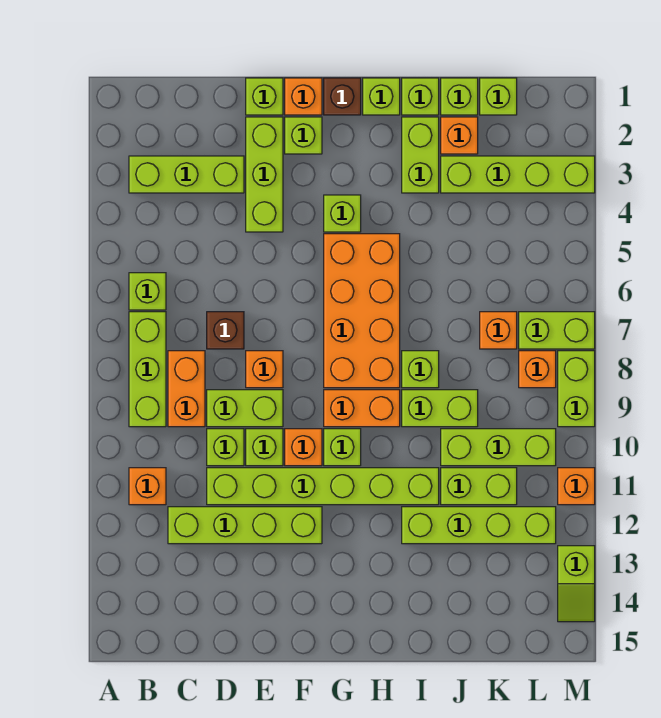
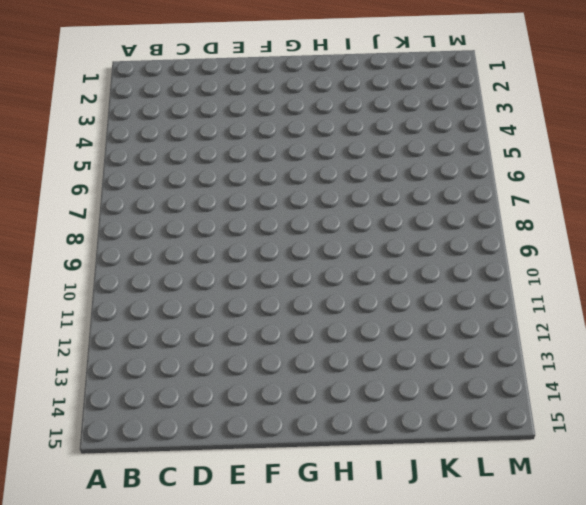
none -> lime brick B3:D3 level 1
none -> lime brick B6 level 1
none -> lime brick B7:B9 level 1
none -> orange brick B11 level 1

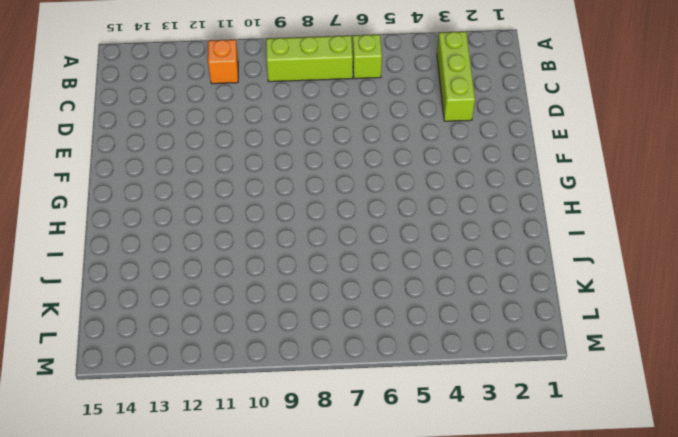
none -> orange brick C8:C9 level 1
none -> lime brick C12:F12 level 1
none -> brown brick D7 level 1
none -> lime brick D9:E9 level 1

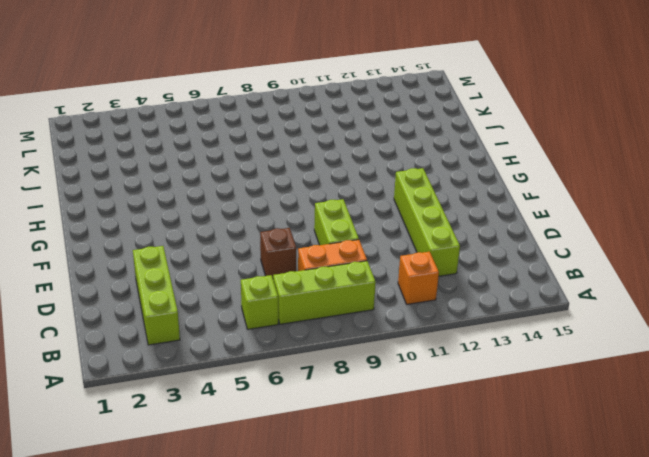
none -> lime brick D10 level 1
none -> lime brick D11:I11 level 1
none -> lime brick E1 level 1
none -> lime brick E2:E4 level 1

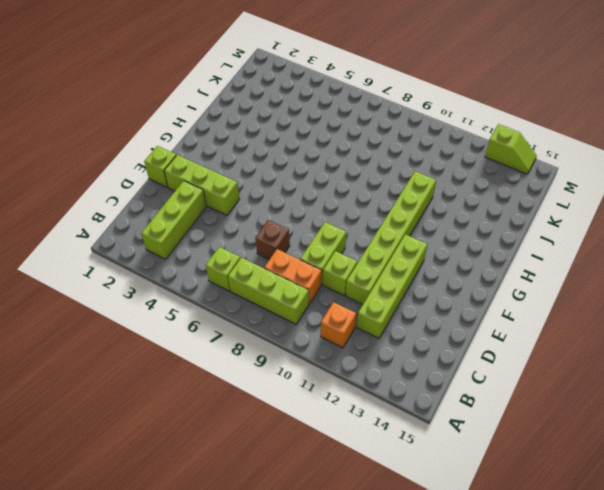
none -> orange brick E8 level 1
none -> lime brick E10 level 1
none -> orange brick F1 level 1
none -> lime brick F2 level 1

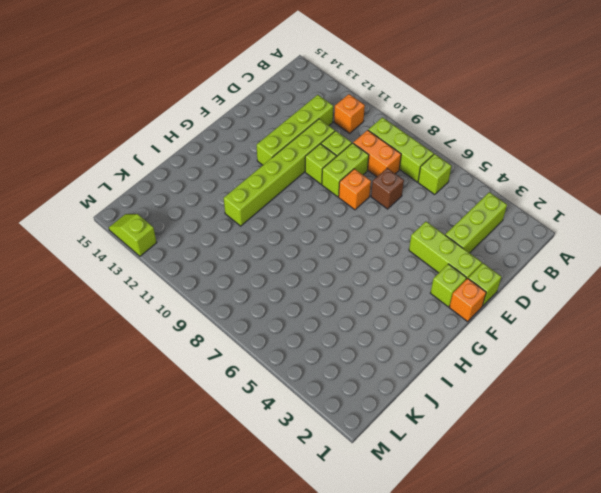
none -> orange brick F10 level 1
none -> brown brick G1 level 1
none -> lime brick G4 level 1
none -> orange brick G5:H8 level 1

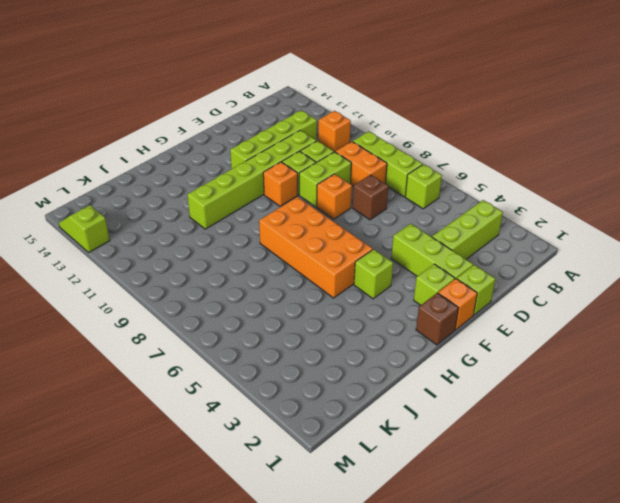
none -> orange brick G9:H9 level 1
none -> lime brick G10 level 1
none -> lime brick H1 level 1
none -> lime brick I1 level 1

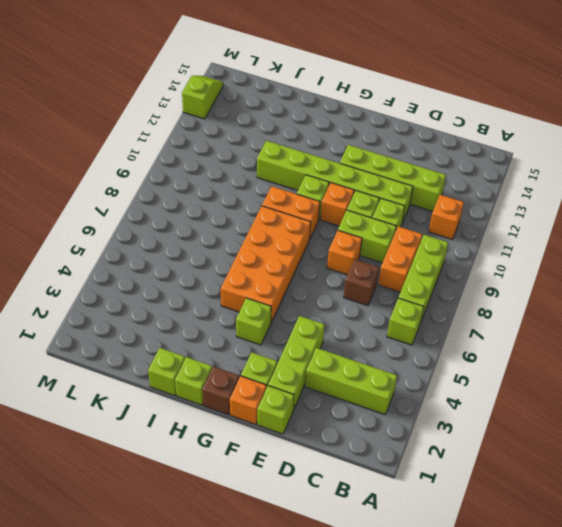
none -> lime brick I2:I3 level 1
none -> lime brick I8 level 1
none -> lime brick I9:J9 level 1
none -> lime brick I12:L12 level 1

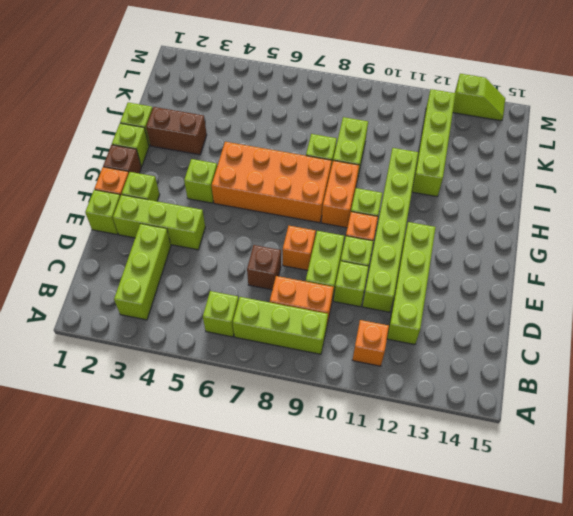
brown brick I2:I3 level 1 -> lime brick I2:I3 level 1
none -> lime brick J1 level 1
none -> orange brick J2 level 1
none -> lime brick J3:M3 level 1
none -> lime brick J10:L10 level 1

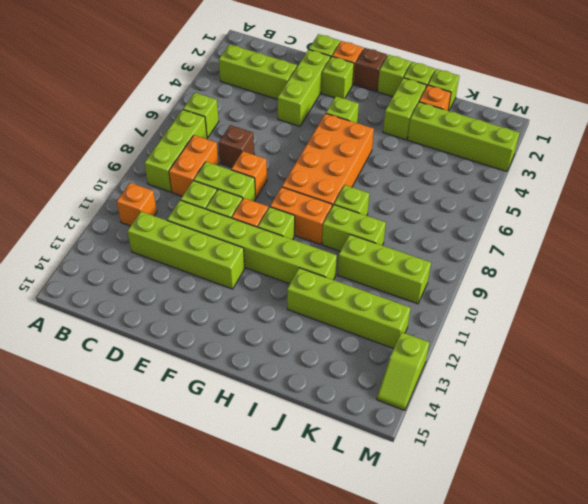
none -> lime brick J11:K11 level 1
none -> lime brick K1 level 1
none -> orange brick K7 level 1
none -> lime brick L7:M7 level 1

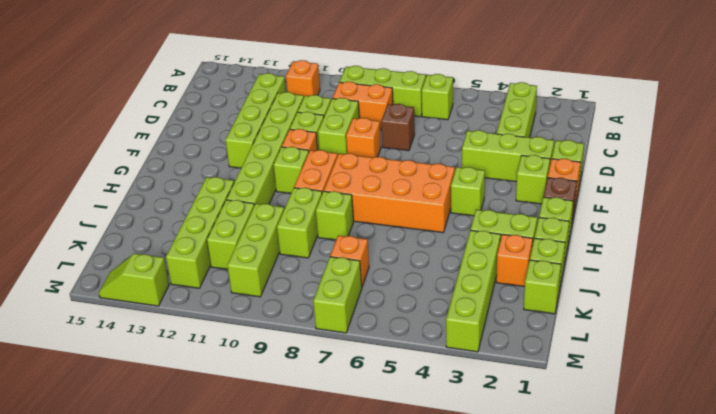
none -> orange brick L8 level 1
none -> lime brick M8:M9 level 1
none -> orange brick M11 level 1

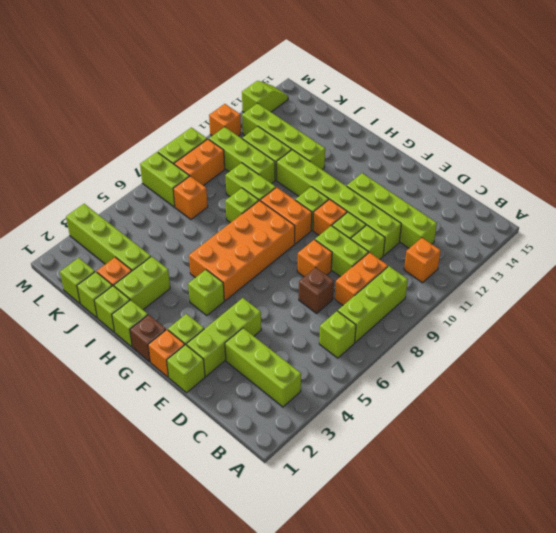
orange brick L8:L9 level 1 -> orange brick L8 level 1

